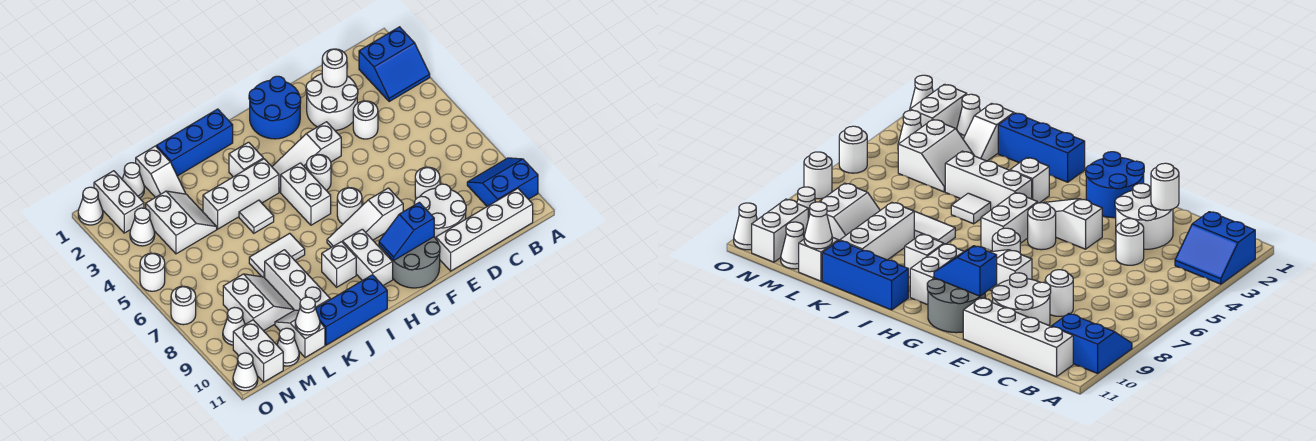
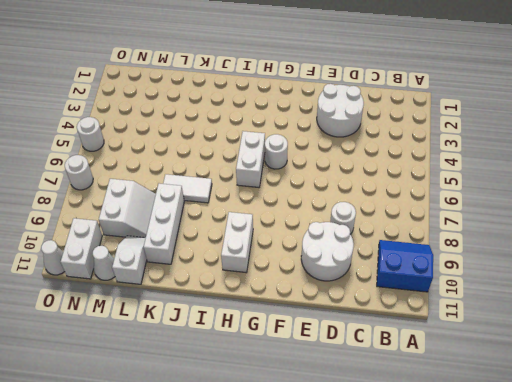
none -> blue slope A2:B3 level 1 top 2
none -> white brick B11:E11 level 1
none -> white round brick D4 level 1
none -> blue round brick F1:G2 level 1

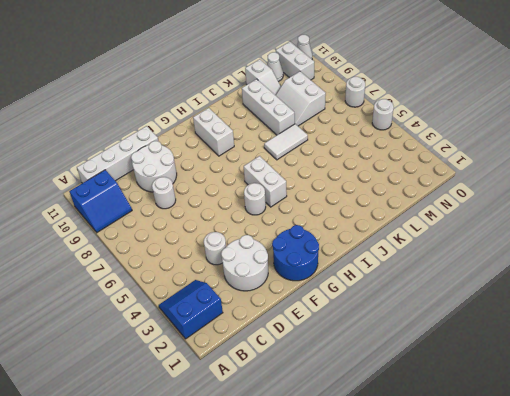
none -> white slope F4:H4 level 1 top F
none -> white slope F8:H8 level 1 top F
none -> grey round brick F10:G11 level 1
none -> white round brick G7 level 1

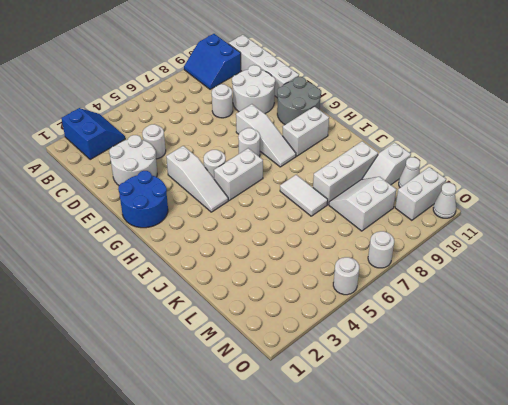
none -> blue brick I1:K1 level 1
none -> white brick I3 level 1
none -> white brick I4:K4 level 1
none -> white brick I9 level 1

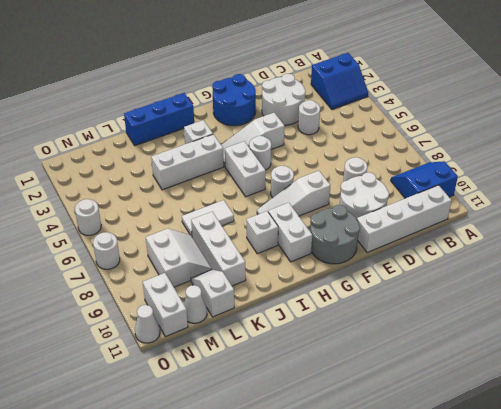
none -> blue brick I11:K11 level 1
none -> white tile J5 level 1
none -> white slope L1:L2 level 1 top 1
none -> white slope L3:M4 level 1 top M

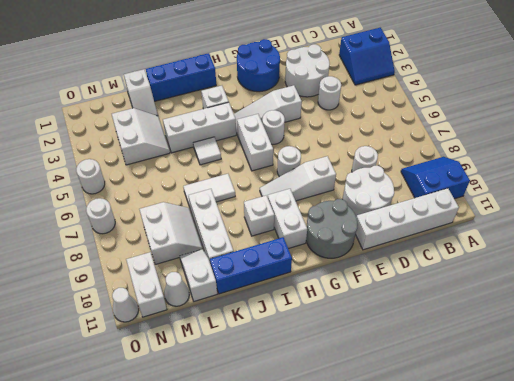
none -> white cone M1 level 1
none -> white brick N1:N2 level 1
none -> white cone N3 level 1
none -> white cone N9 level 1

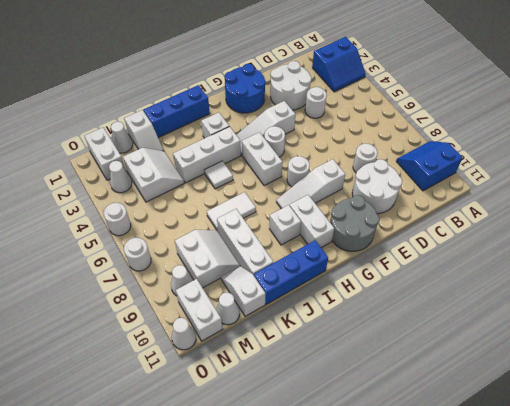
none -> white brick B11:E11 level 1
none -> white cone O1 level 1
none -> white round brick D2 level 2
none -> blue slope F10:G10 level 2 top F

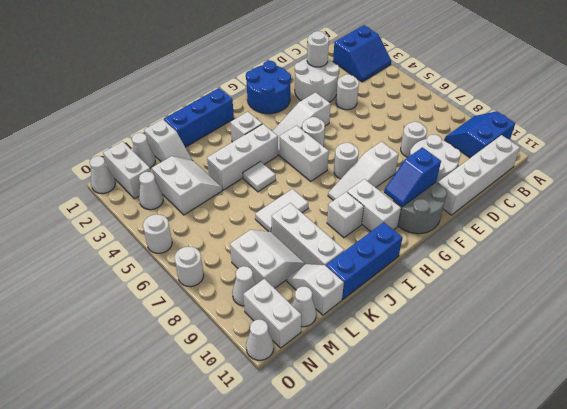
none -> white cone L11 level 2

